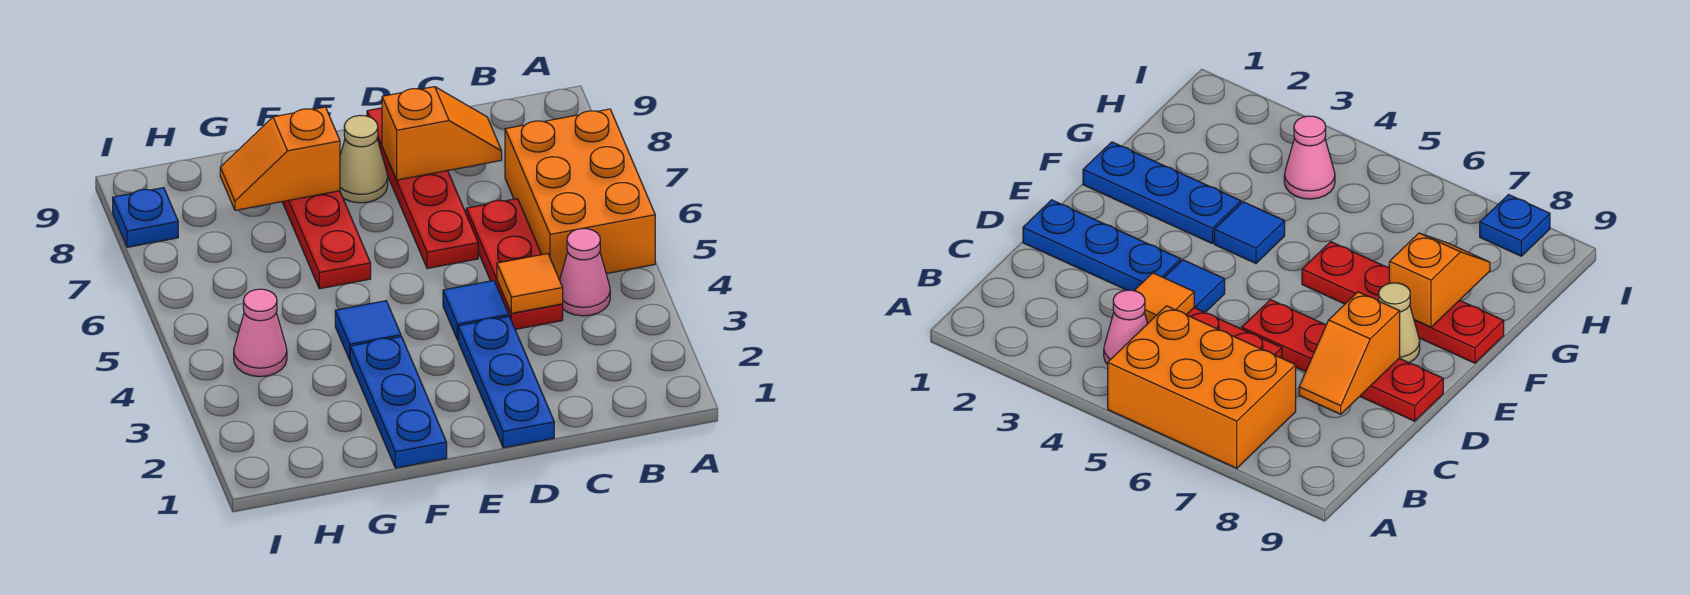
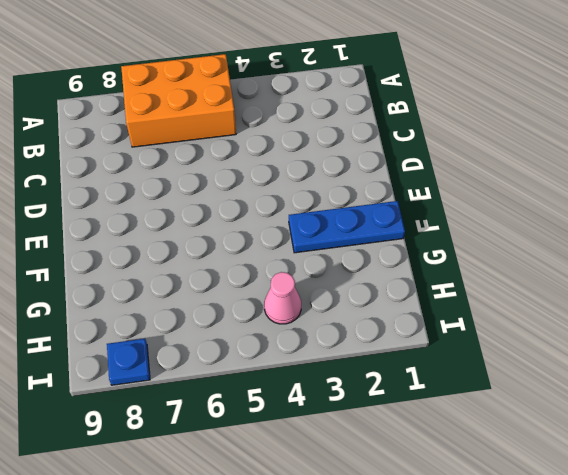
none -> pink cone B4 level 1
none -> red plate C4:C6 level 1
none -> blue plate D1:D3 level 1

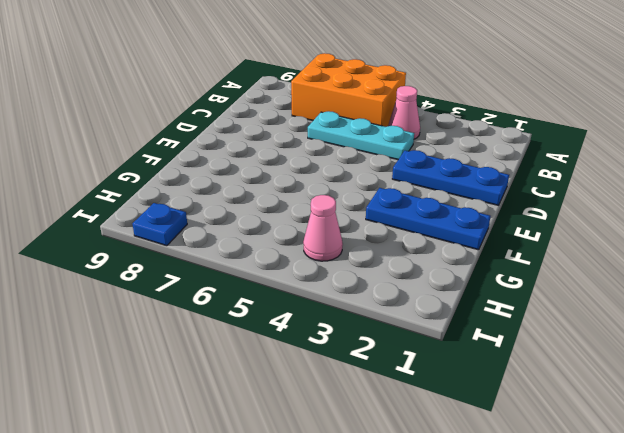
cyan plate C4:C6 level 1 -> red plate C4:C6 level 1
none -> blue tile D4 level 1
none -> red plate D6:D9 level 1
none -> tan cone E8 level 1

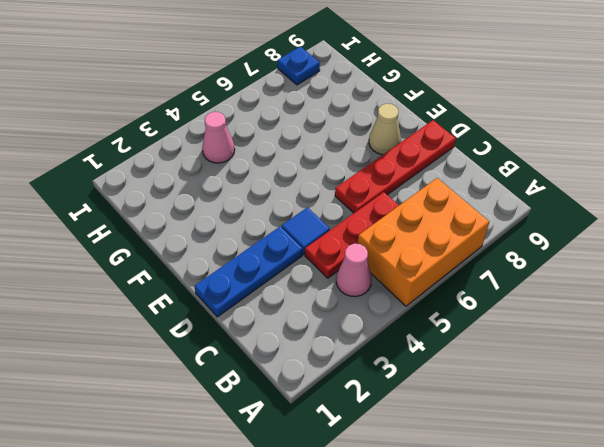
none -> blue plate F1:F3 level 1
none -> blue tile F4 level 1
none -> red plate F6:F9 level 1

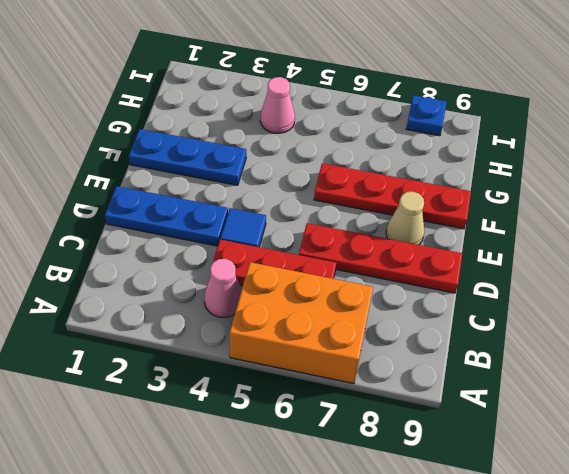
none -> blue tile F4 level 1
none -> orange tile C4 level 2
none -> orange slope C8:D8 level 2 top D

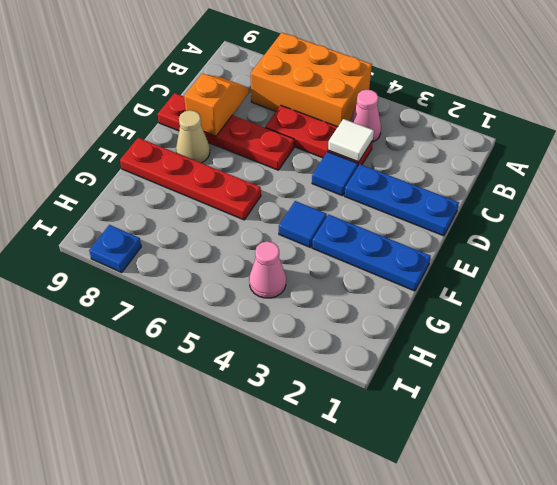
white tile C4 level 2 -> orange tile C4 level 2
none -> orange slope F8:G8 level 2 top F

